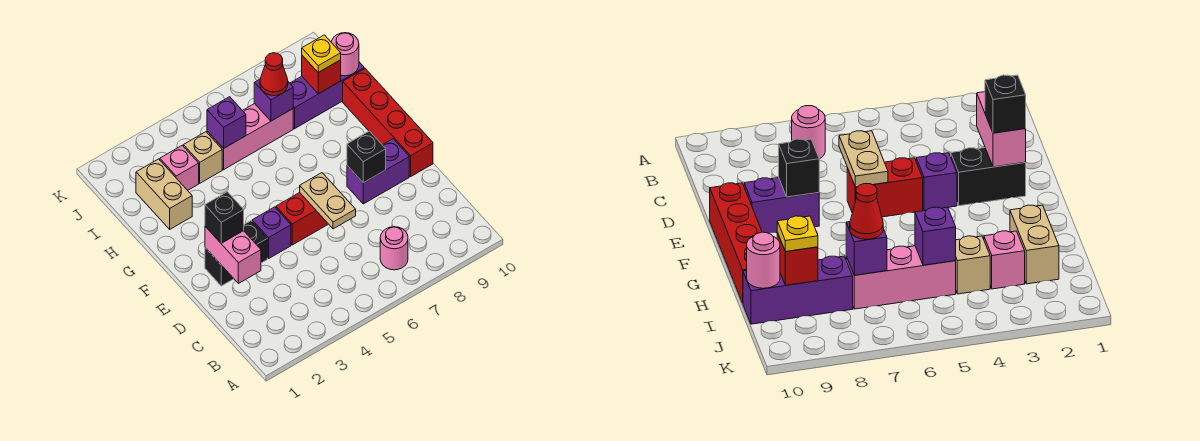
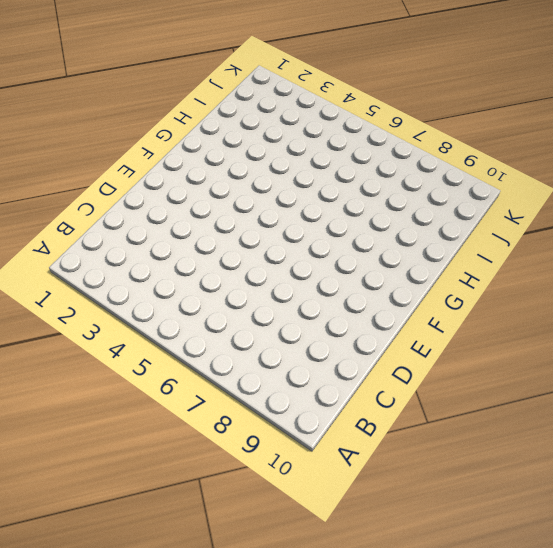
none -> pink round brick B7 level 1
none -> black brick E2:E3 level 1
none -> purple brick E4 level 1

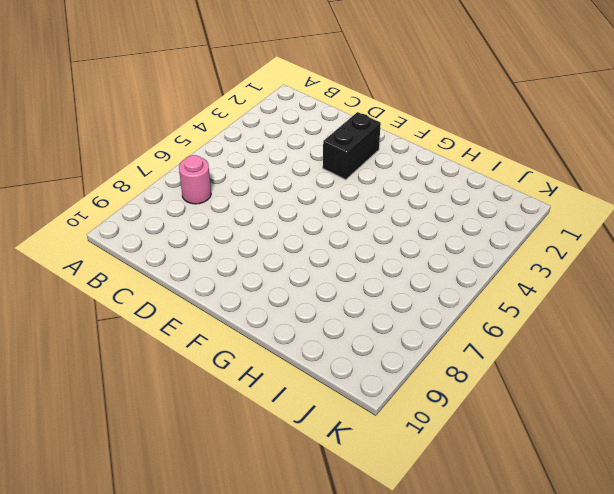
none -> purple brick E4 level 1
none -> red brick E5:E6 level 1
none -> purple brick E8:E9 level 1

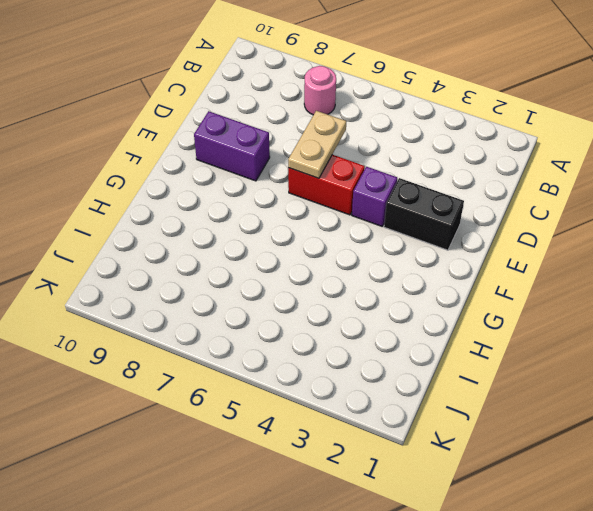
none -> red brick E10:H10 level 1
none -> tan brick H2:I2 level 1
none -> pink brick I3 level 1

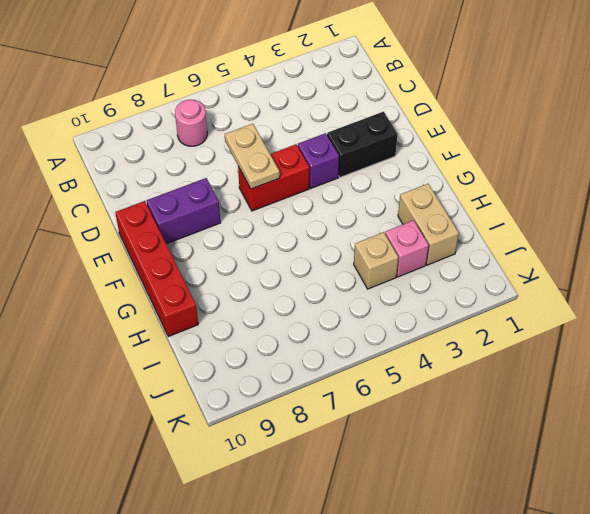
none -> pink brick I5:I7 level 1
none -> purple brick I8:I10 level 1
none -> pink brick D2:E2 level 2

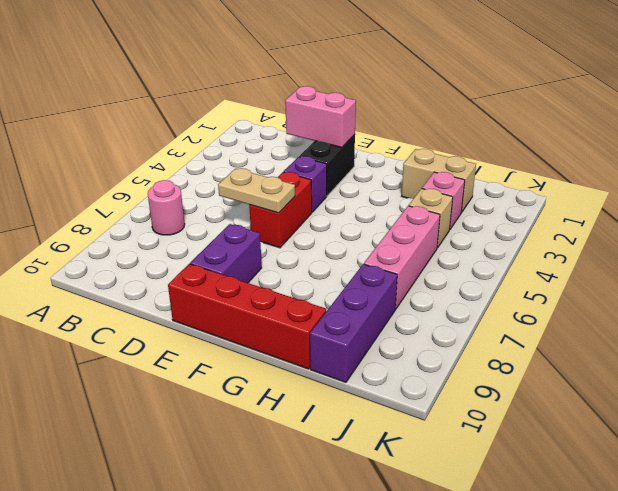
none -> black brick E8 level 2
none -> purple brick I5 level 2
none -> purple brick I7 level 2

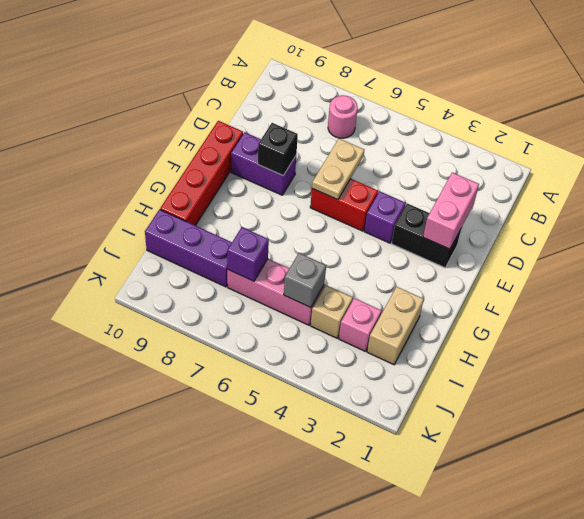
grey brick I5 level 2 -> purple brick I5 level 2
none -> red brick I9 level 2
none -> pink round brick I10 level 2
none -> black brick E2 level 3

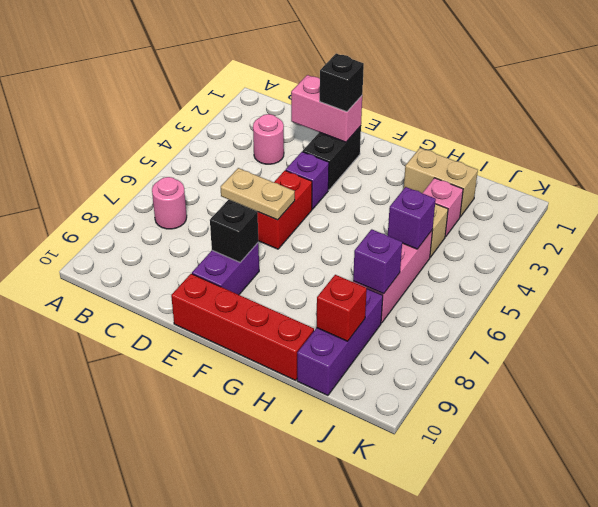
pink round brick C3 level 1 -> pink round brick I10 level 2
none -> red cone I7 level 3
none -> yellow plate I9 level 3

